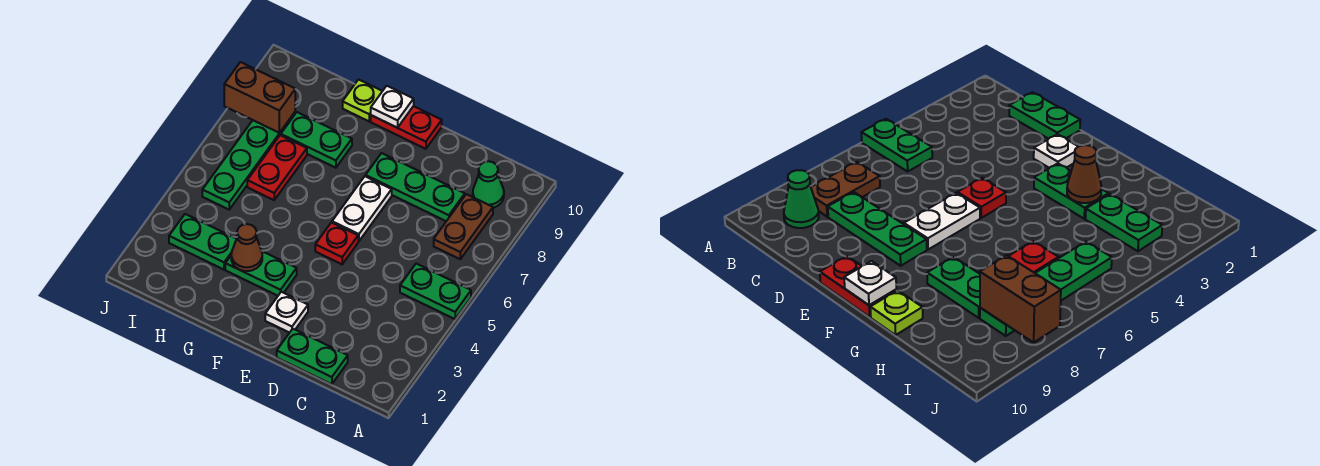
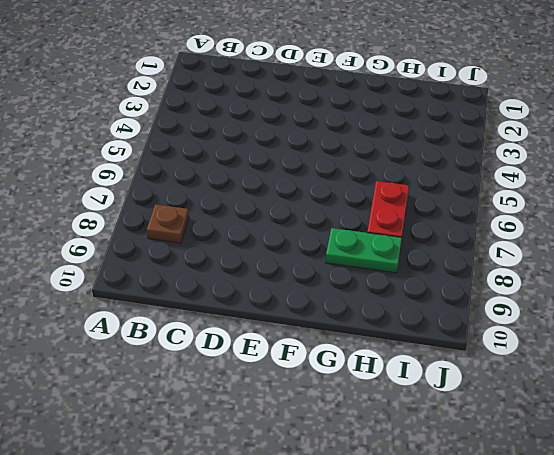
brown plate B8 level 1 -> brown plate B7:B8 level 1
none -> green plate A5:B5 level 1
none -> green cone B9 level 1
none -> green plate C1:D1 level 1

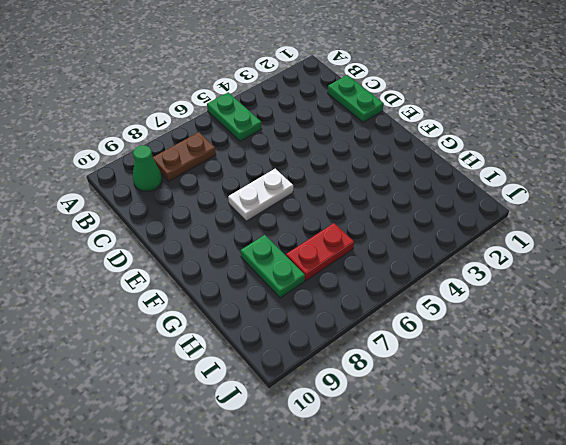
none -> green plate C8:E8 level 1
none -> white plate E2 level 1
none -> red plate E5 level 1

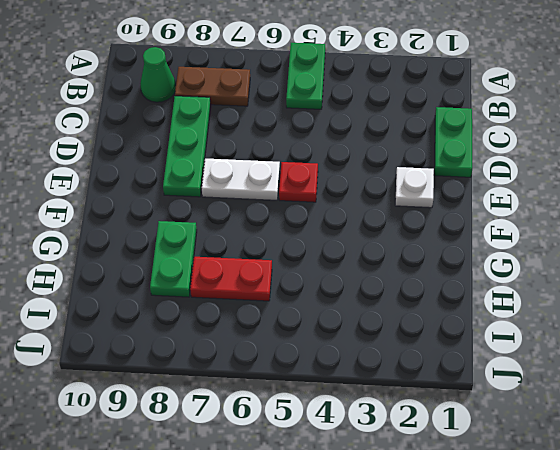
none -> red plate E10:F10 level 1
none -> green plate F3:G3 level 1
none -> lime plate G10 level 1

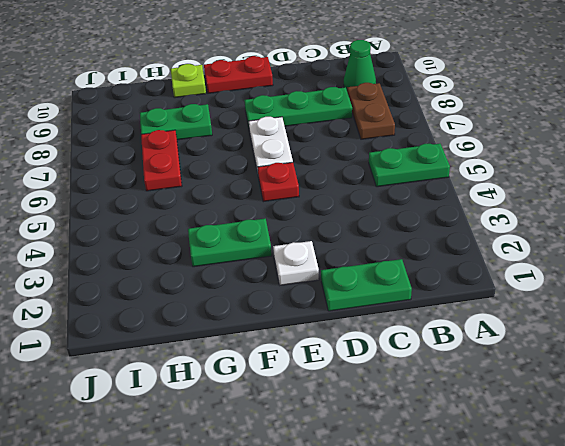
none -> green plate H3:I3 level 1
none -> green plate I5:I8 level 1
none -> white plate F10 level 2

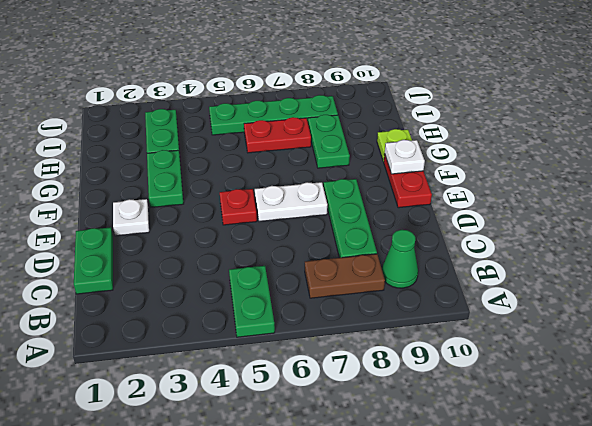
none -> brown cone G3 level 2
none -> brown brick I8:J8 level 2

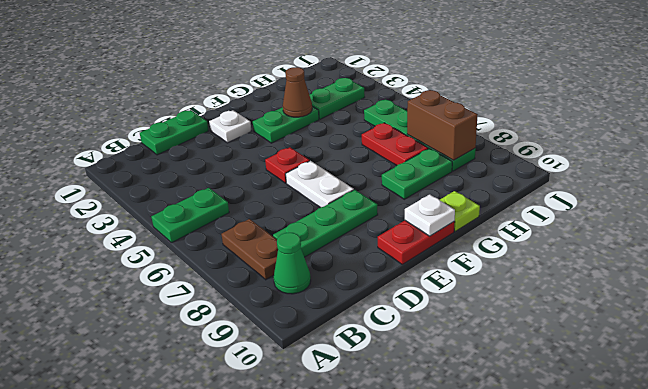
brown brick I7:I8 level 2 -> brown brick I8:J8 level 2

